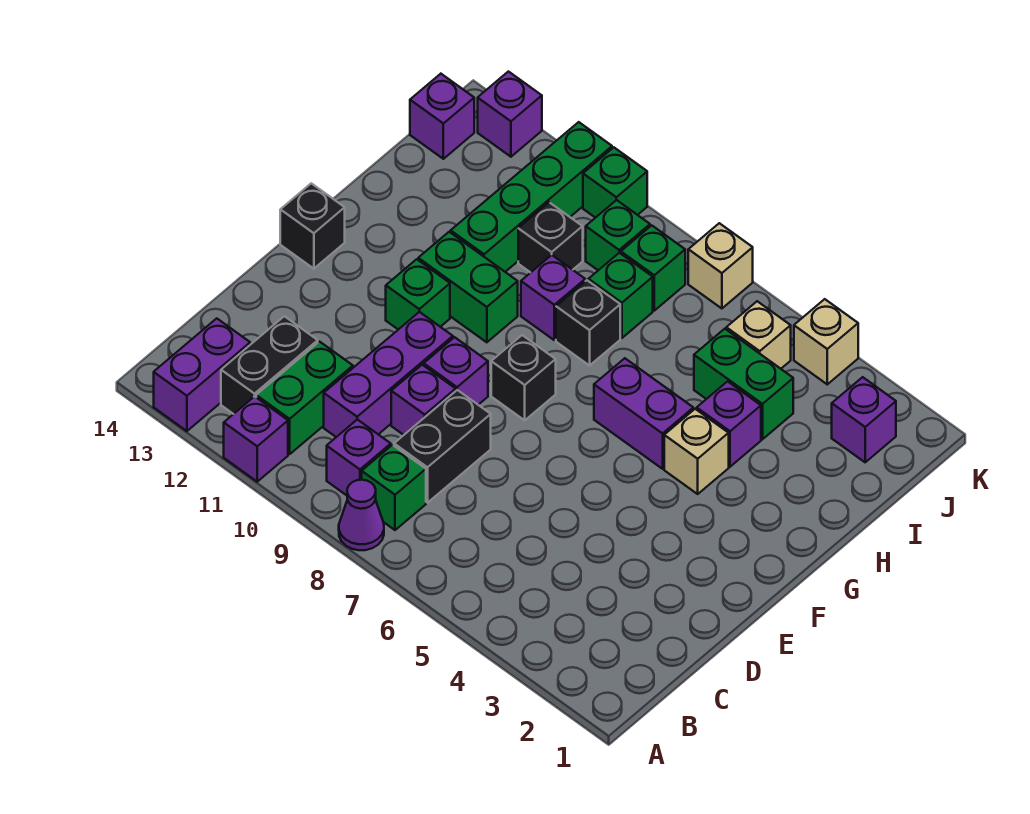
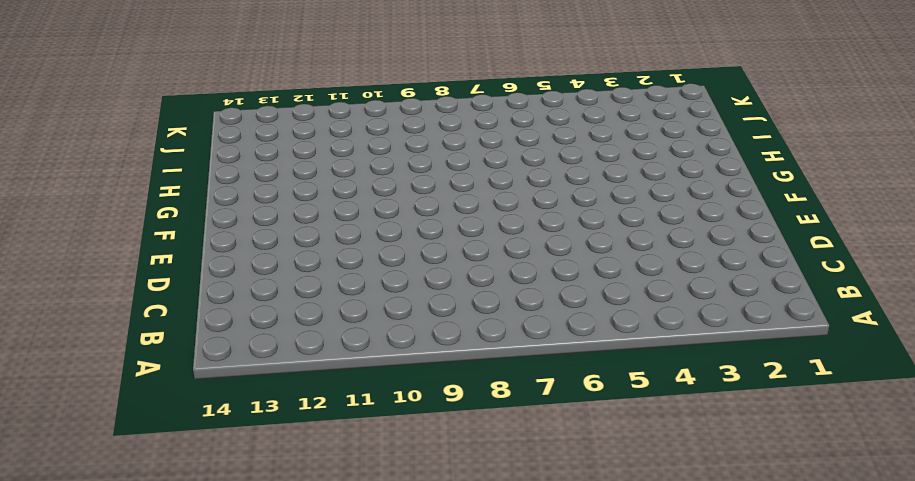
none -> purple cone A8 level 1
none -> purple brick A11 level 1
none -> purple brick A13:B13 level 1
none -> green brick B8 level 1

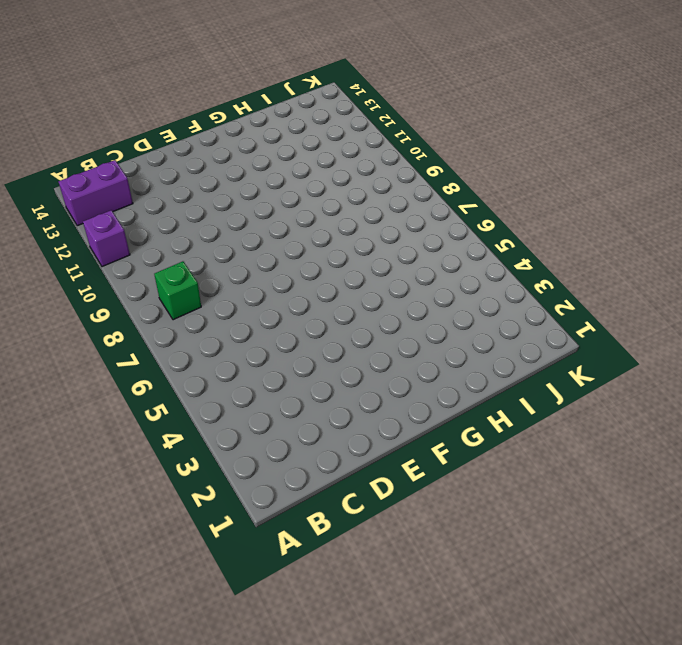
none -> purple cone A8 level 1
none -> purple brick B9 level 1
none -> green brick B11:C11 level 1
none -> black brick B12:C12 level 1

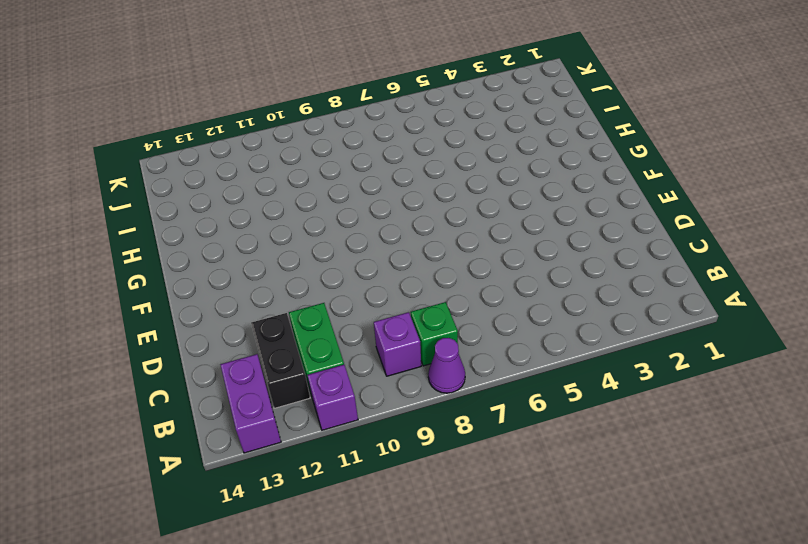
none -> black brick C8:D8 level 1
none -> purple brick C10:E10 level 1
none -> purple brick D9 level 1
none -> purple brick E9 level 1

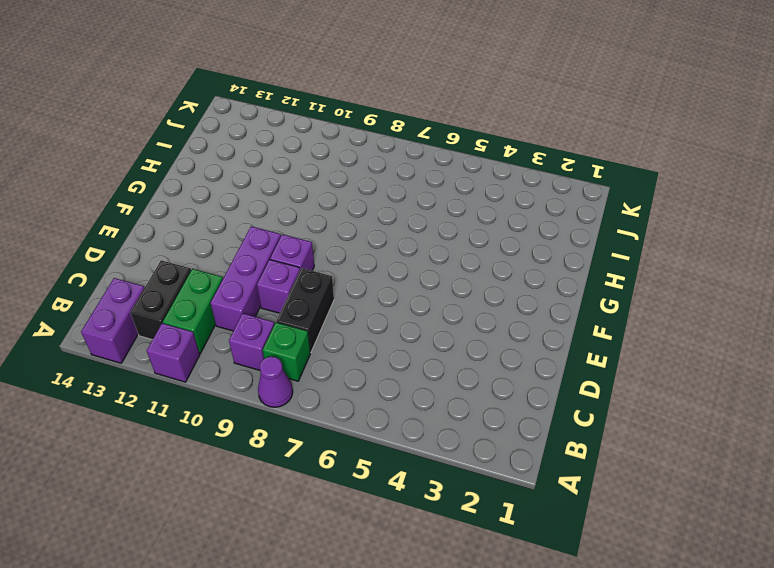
none -> black brick F8 level 1
none -> green brick F11 level 1
none -> black brick F14 level 1
none -> tan brick G4 level 1

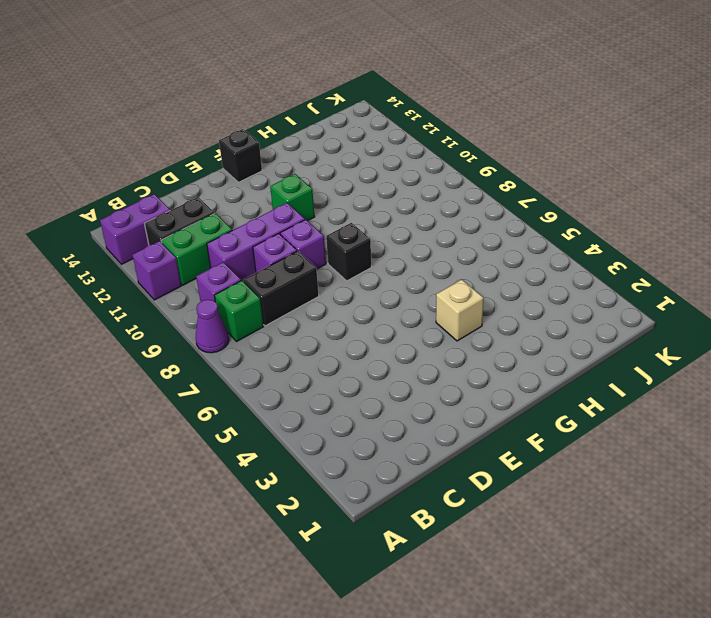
none -> purple brick G5:G6 level 1
none -> green brick G10:G11 level 1
none -> purple brick H4 level 1
none -> black brick H8 level 1

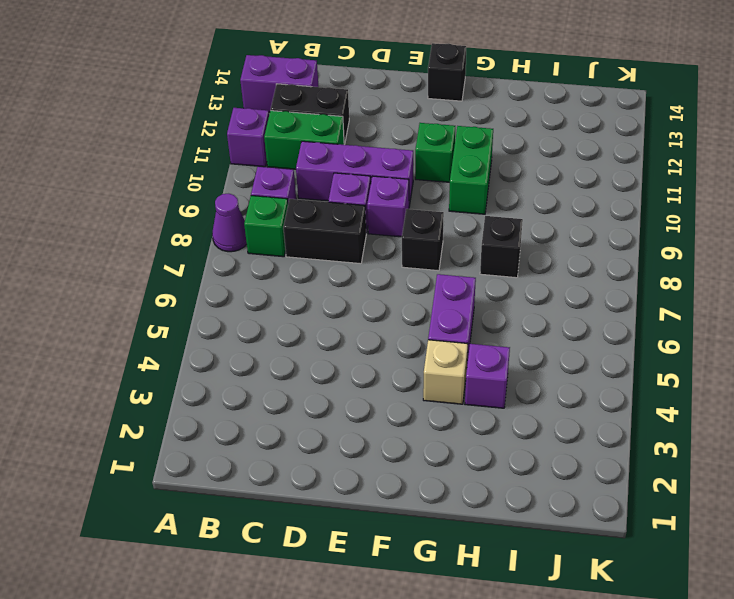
none -> purple brick H9 level 1
none -> green brick H11:K11 level 1
none -> green brick I4:I5 level 1
none -> green brick I8 level 1

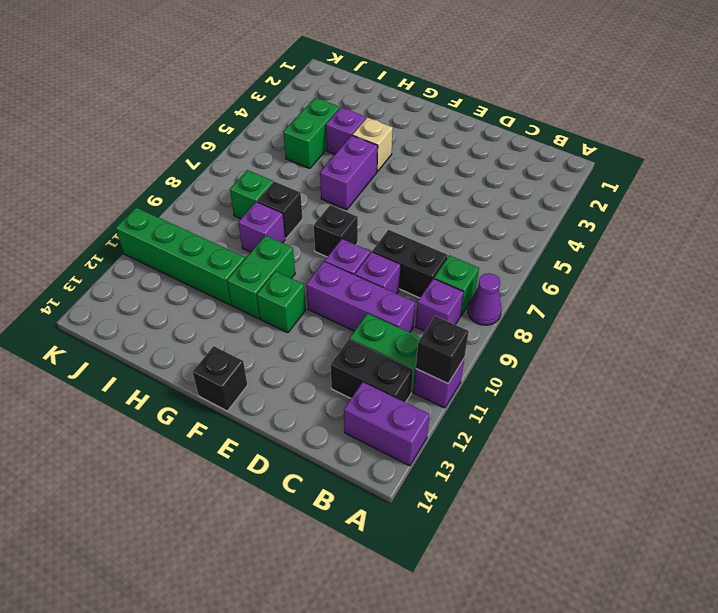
black brick A11 level 2 -> black brick I10 level 1
none -> purple brick J2 level 1
none -> tan brick J5 level 1
none -> green brick J8 level 1
none -> green brick J9 level 1

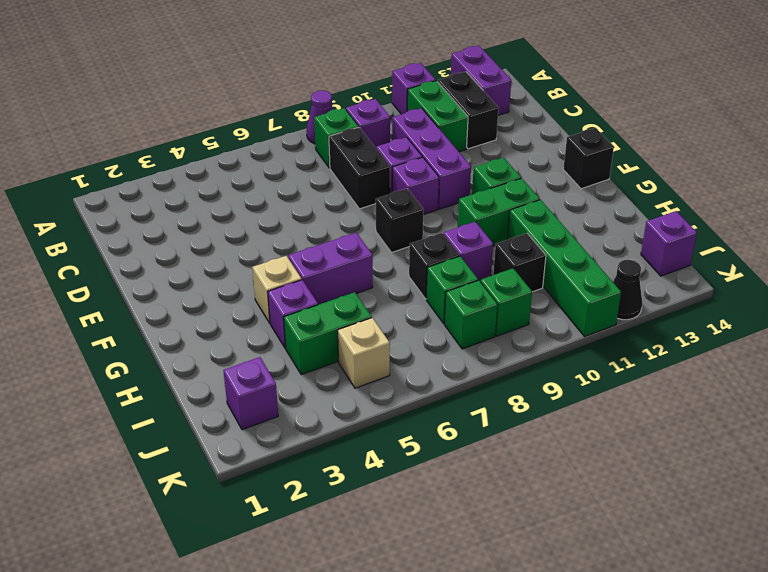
black cone K12 level 1 -> none
none -> tan brick K4 level 1
none -> tan brick K7 level 1
none -> green brick K10 level 1
none -> purple brick K13 level 1

